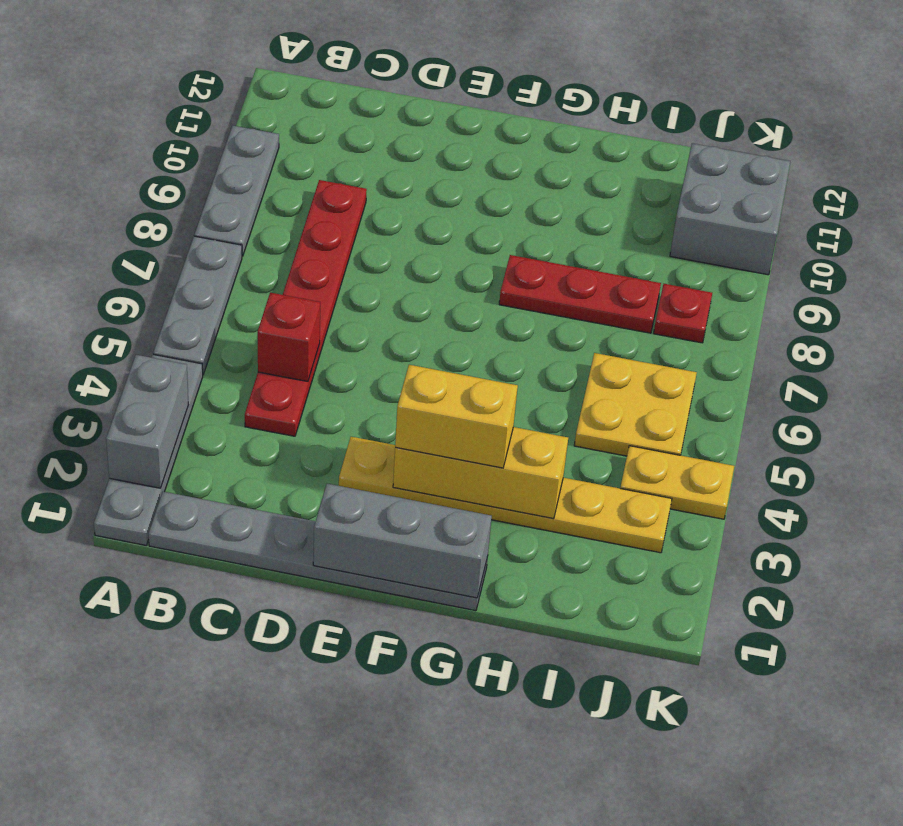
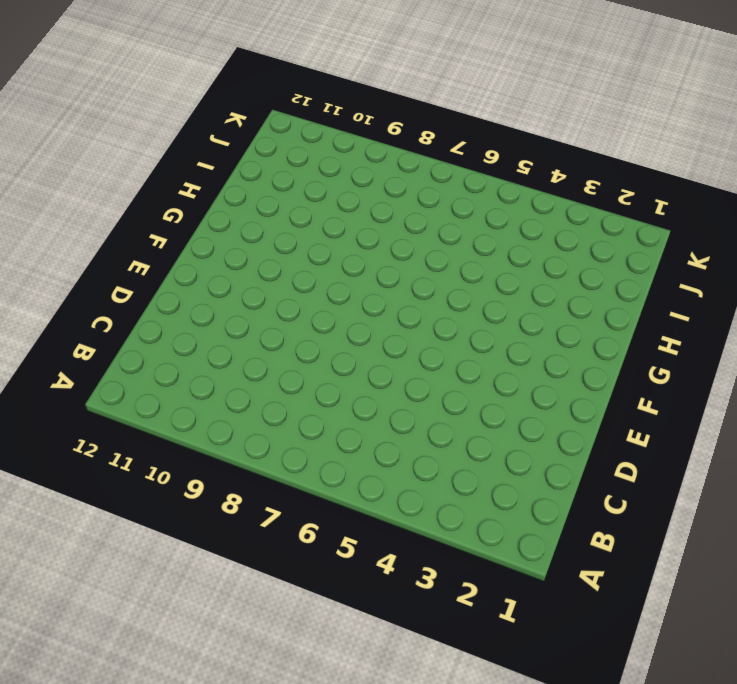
none -> grey plate A1:A4 level 1
none -> grey plate A5:A7 level 1
none -> grey plate A8:A10 level 1

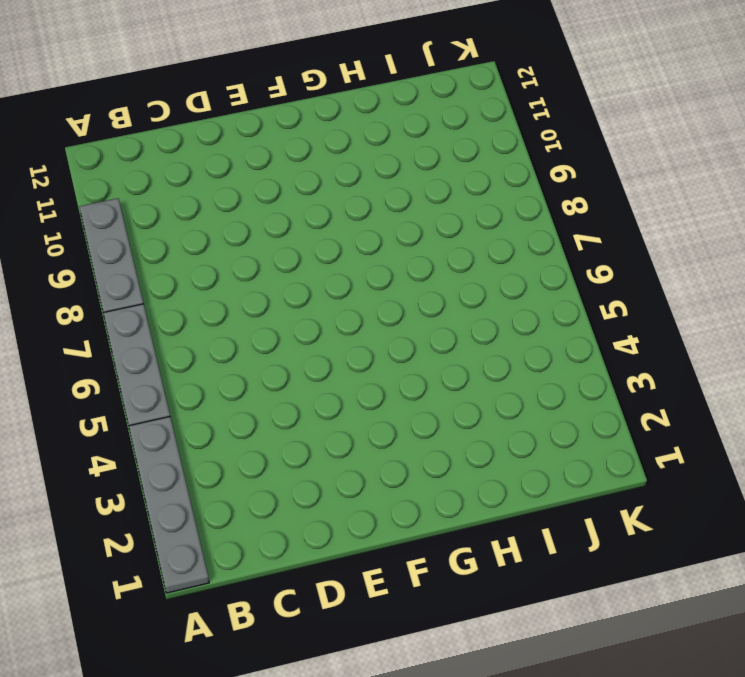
none -> grey plate B1:G1 level 1
none -> red plate C4:C9 level 1
none -> yellow plate E3:J3 level 1

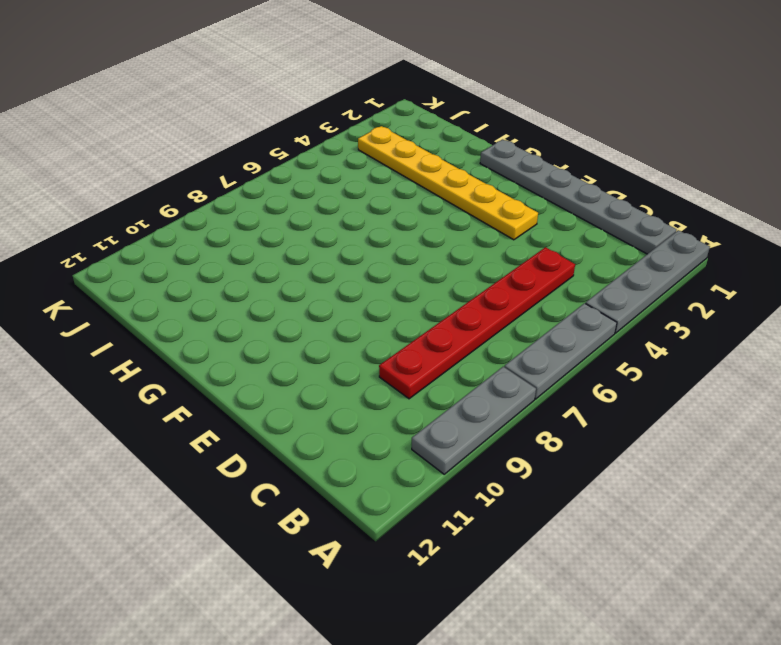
none -> red plate G8:I8 level 1
none -> yellow plate I5:J6 level 1
none -> yellow plate J4:K4 level 1

